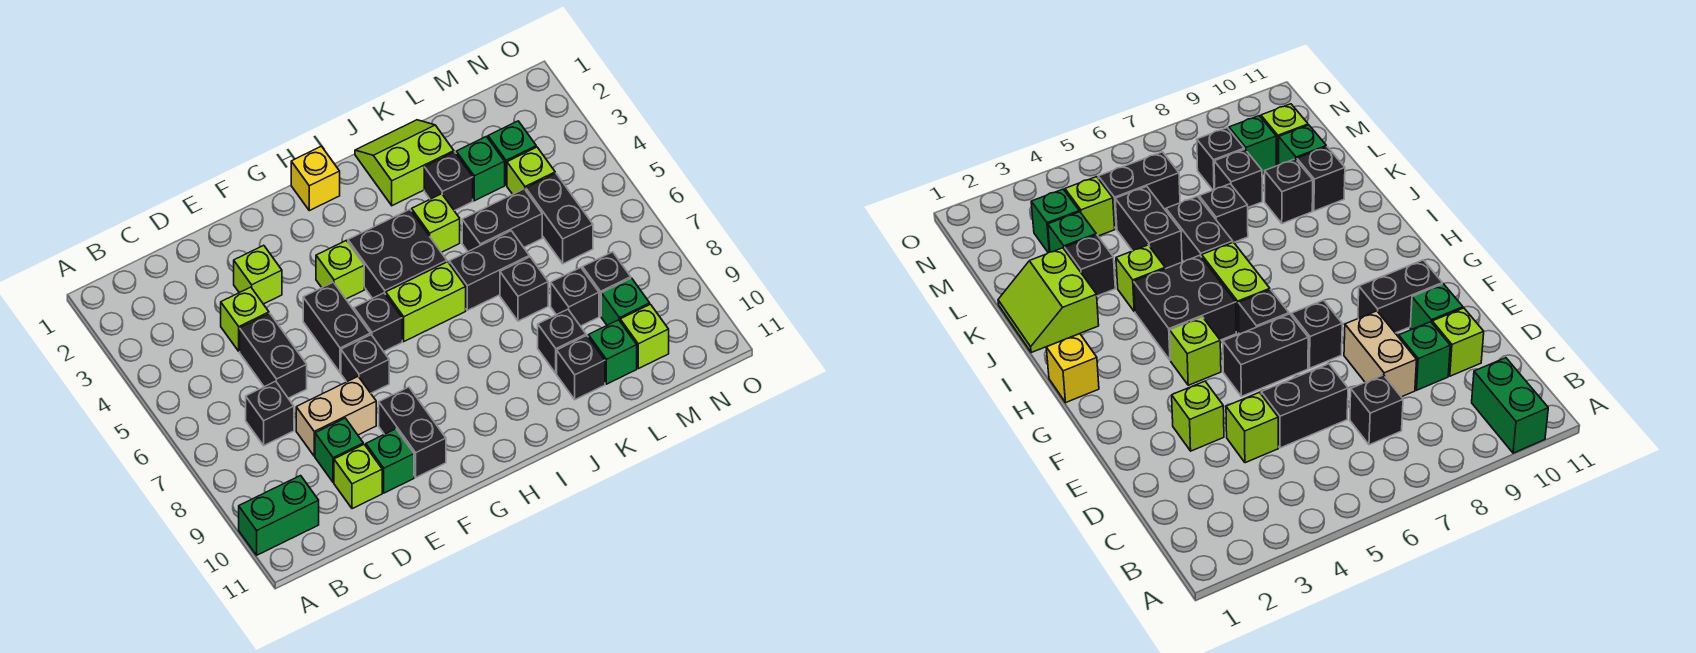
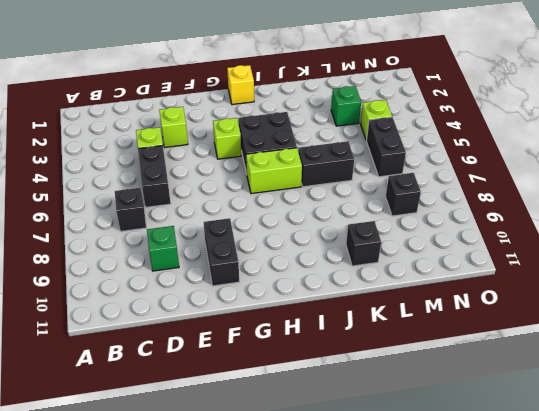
none -> green brick A10:B10 level 1
none -> tan brick D8:E8 level 1
none -> lime brick D10 level 1
none -> green brick E10 level 1

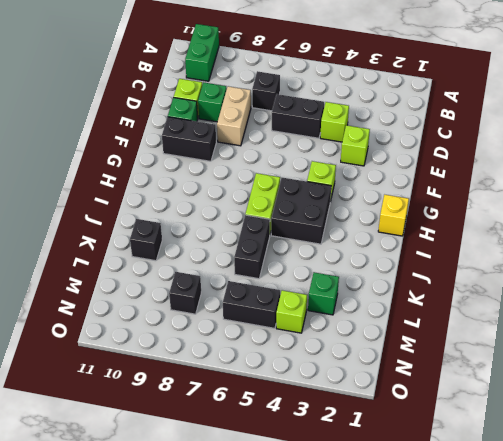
none -> black brick F5:F6 level 1
none -> black brick F7 level 1
none -> black brick G6 level 1
none -> lime slope J1:K2 level 1 top 2

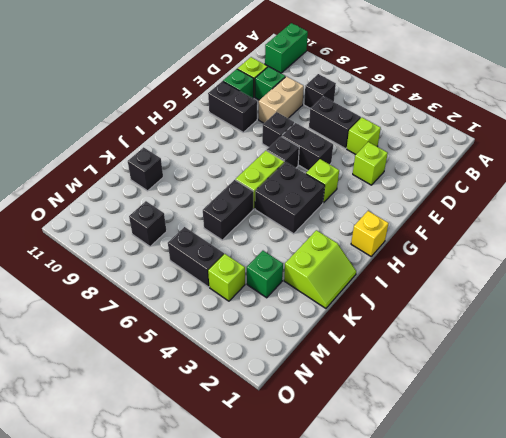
none -> lime brick J4 level 1
none -> black brick K3 level 1
none -> black brick K5:L5 level 1
none -> black brick K7 level 1

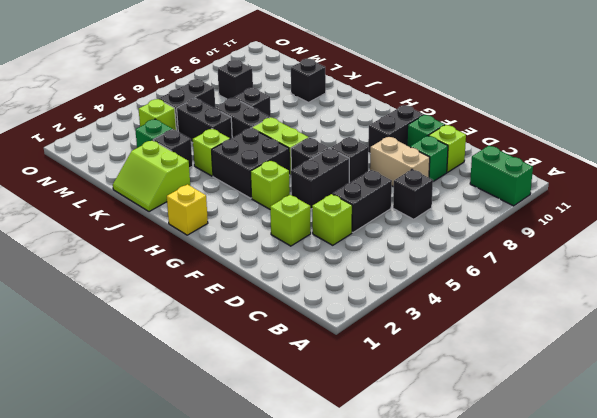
none -> black brick K9 level 1
none -> black brick L8 level 1
none -> green brick L10 level 1
none -> green brick M3 level 1

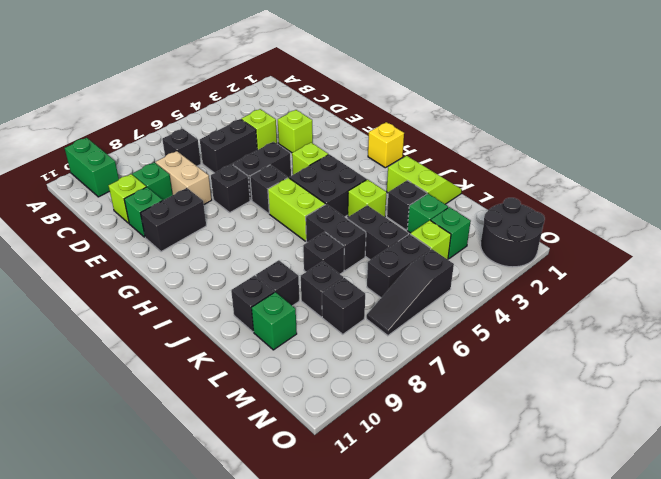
black round brick N1:O2 level 1 -> none
black slope N5:N7 level 1 top 5 -> none
none -> green brick M9 level 1
none -> lime brick M10 level 1

